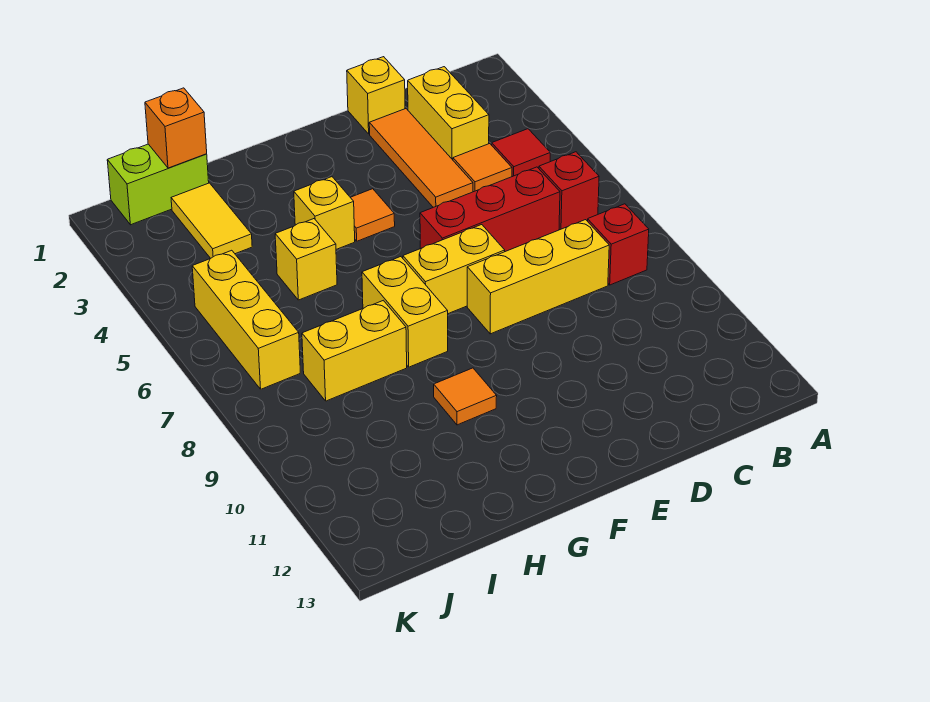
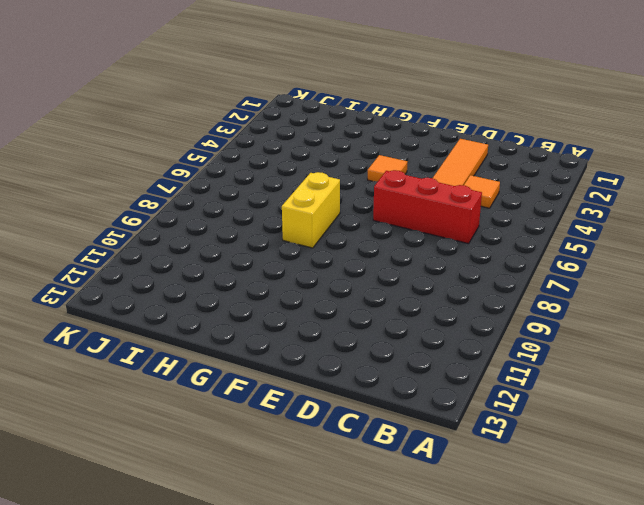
none -> red tile B4 level 1
none -> red brick B6 level 1
none -> red brick B8 level 1

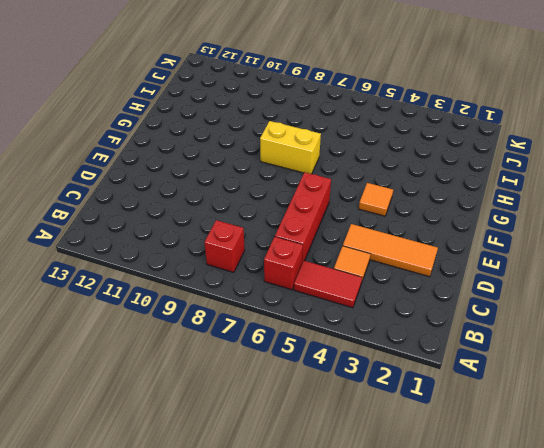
red tile B4:B5 level 1 -> red tile B4 level 1
none -> yellow brick C2:C3 level 1
none -> yellow brick C8:E8 level 1
none -> yellow brick D1 level 1

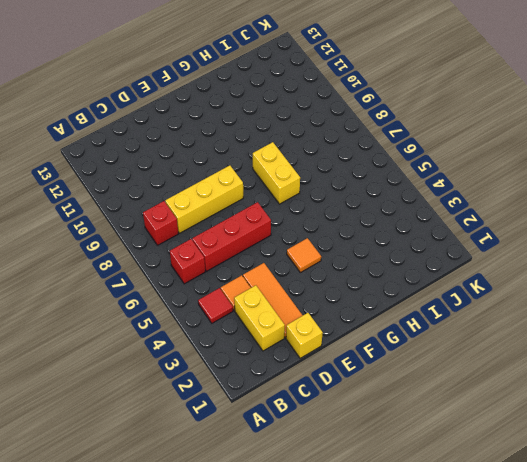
none -> yellow brick E7:F7 level 1
none -> yellow brick G4 level 1
none -> orange tile G10 level 1

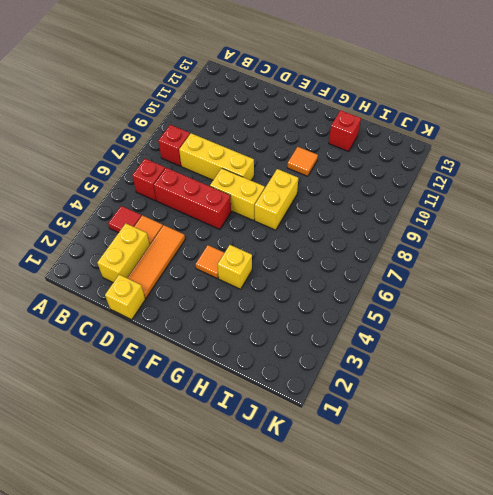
red brick H12 level 1 -> none
none -> yellow brick H5 level 1
none -> yellow brick H8:I8 level 1
none -> lime brick I1:J1 level 1

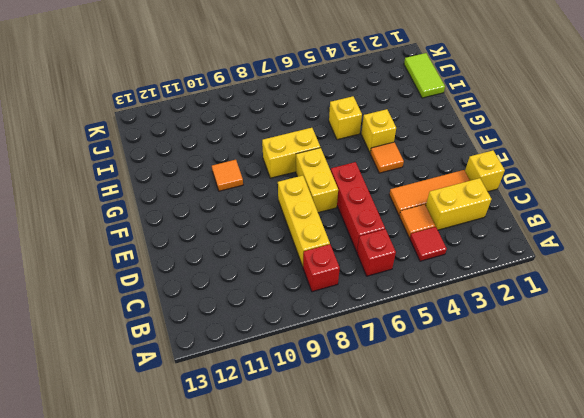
lime tile I1:J1 level 1 -> lime brick I1:J1 level 1
none -> yellow brick H8:I8 level 1
none -> yellow tile I2:I3 level 1
none -> yellow brick J5:J7 level 1

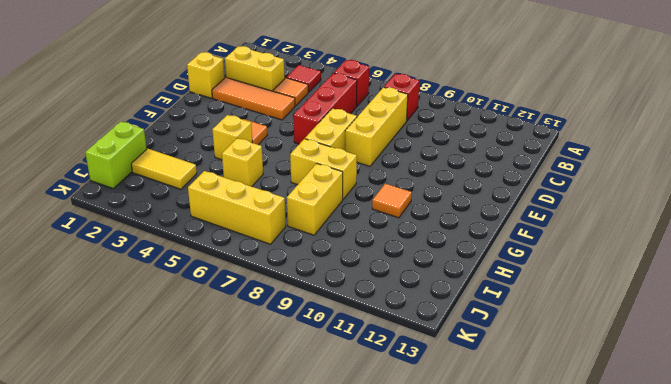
none -> orange brick I1 level 2

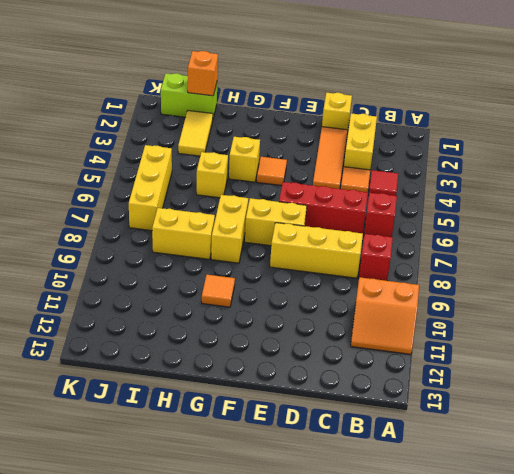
orange slope A10:B11 level 1 top 10 -> none

